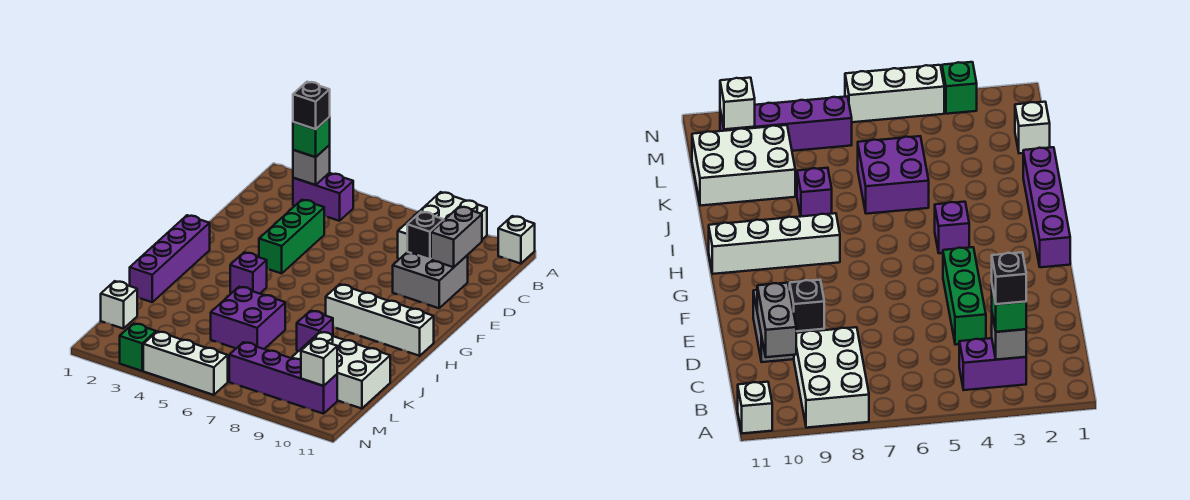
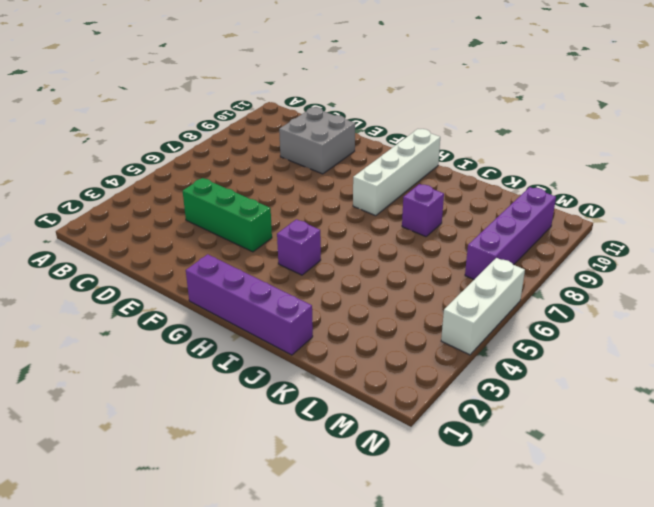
none -> white brick A8:C9 level 1
none -> white brick A11 level 1
none -> purple brick B3:B4 level 1

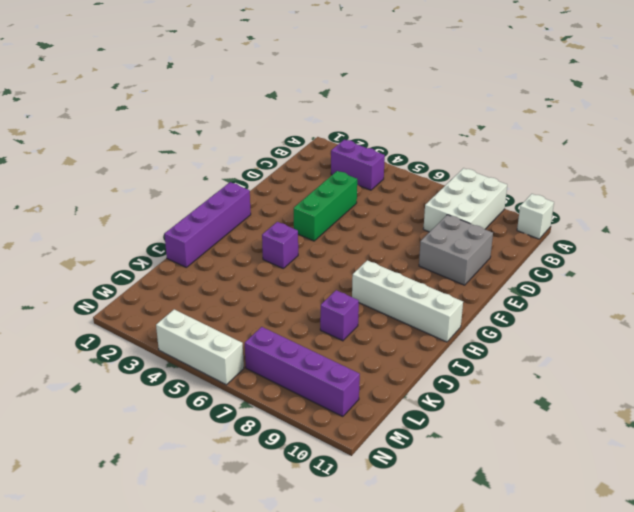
none -> purple brick J5:K6 level 1
none -> white brick K9:L11 level 1
none -> white brick L1 level 1

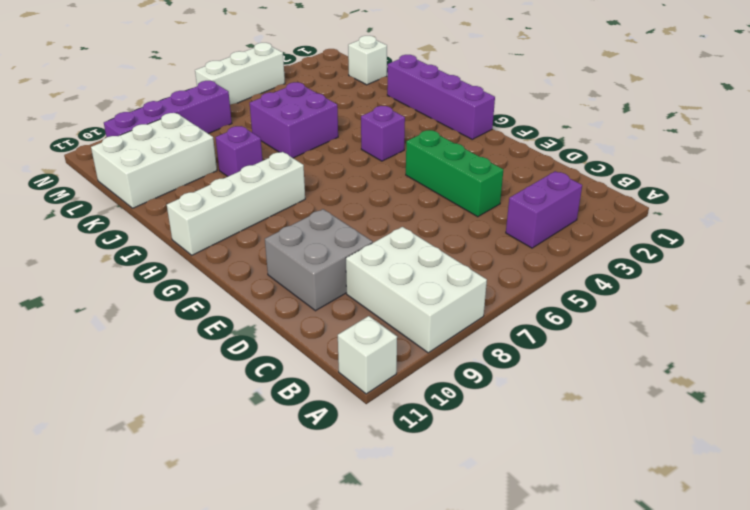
none -> green brick N3 level 1
none -> grey brick B3 level 2
none -> grey brick C10:D10 level 2

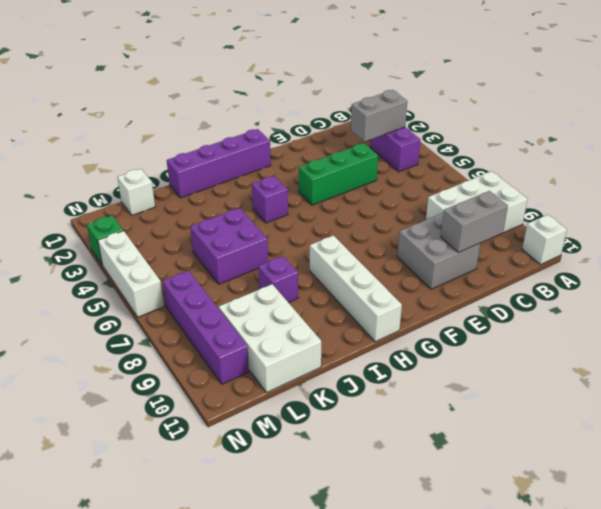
grey brick B3:C3 level 2 -> grey brick B3 level 2
none -> black brick D9 level 2
none -> white brick M10 level 2
none -> green brick B3 level 3

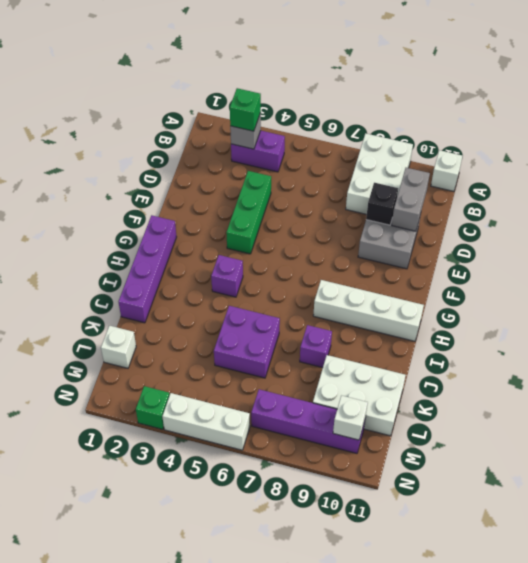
none -> black brick B3 level 4

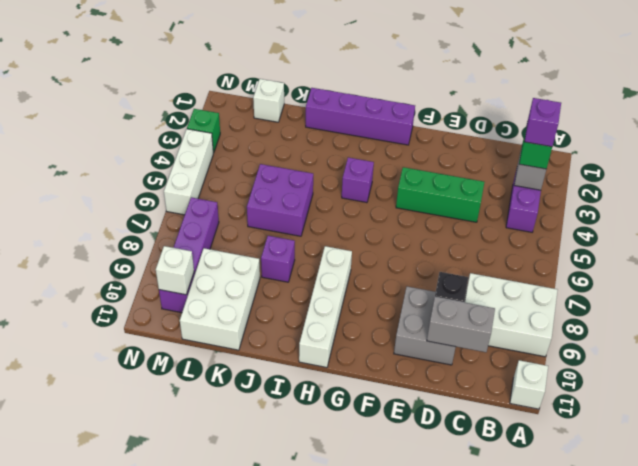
purple brick B3 level 4 -> black brick B3 level 4

